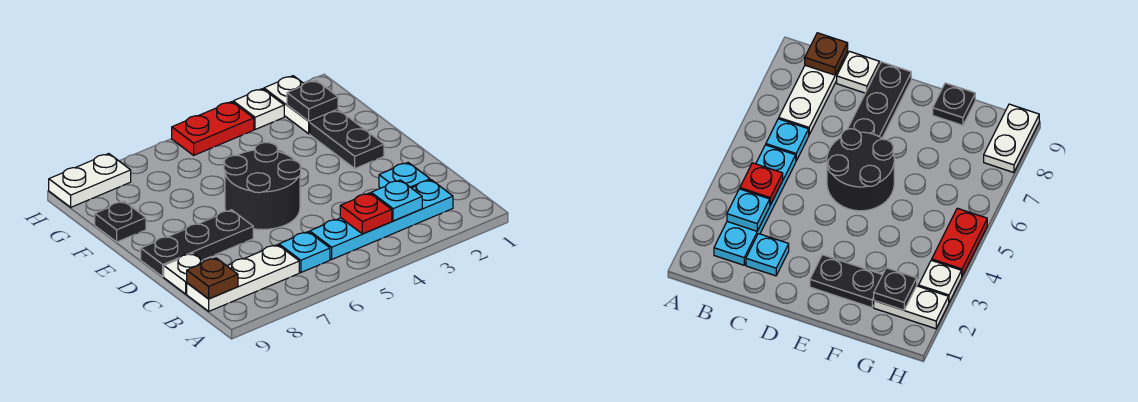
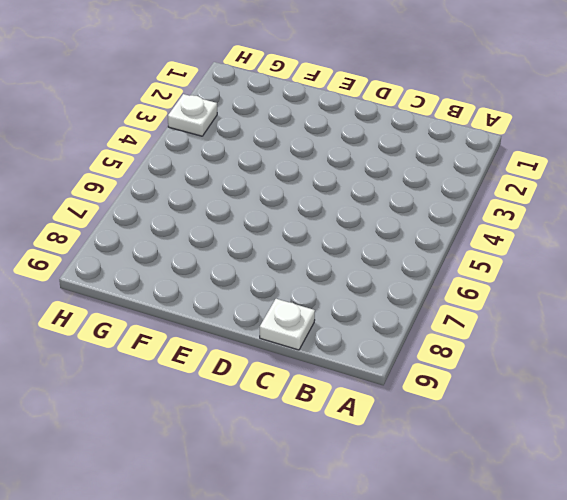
none -> cyan plate B2:B5 level 1
none -> cyan plate B6 level 1
none -> white plate B7:B9 level 1

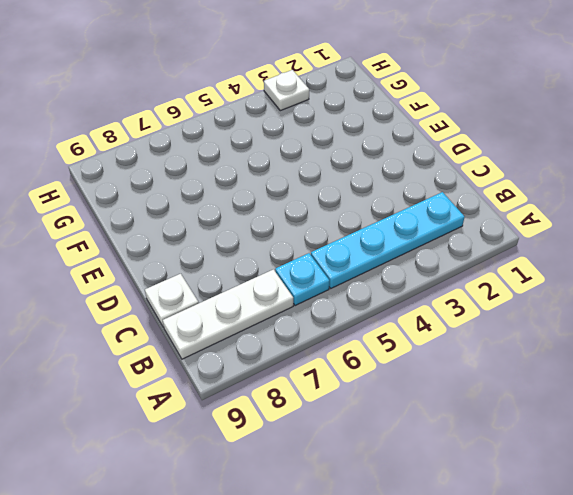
none -> cyan plate C2 level 1
none -> black round brick D5:E6 level 1
none -> black plate D7:D9 level 1

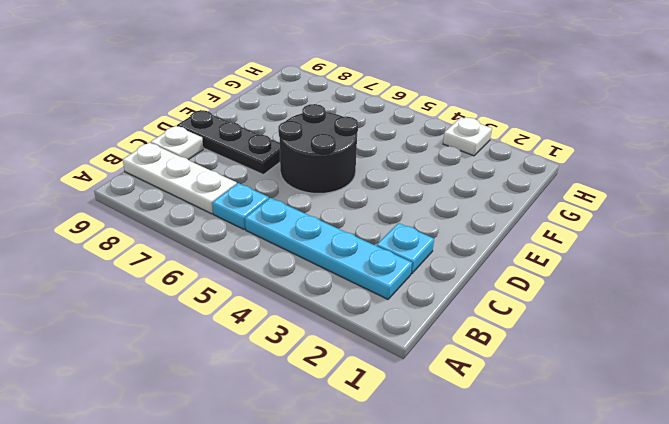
none -> black plate E2:F2 level 1
none -> black plate F9 level 1
none -> white plate G2:H2 level 1

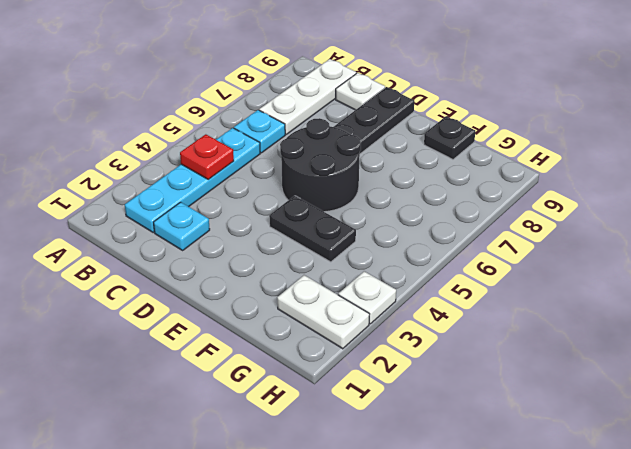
black plate E4:F4 level 1 -> black plate E2:F2 level 1
none -> red plate H4:H5 level 1
none -> white plate H8:H9 level 1
none -> cyan plate B3 level 2

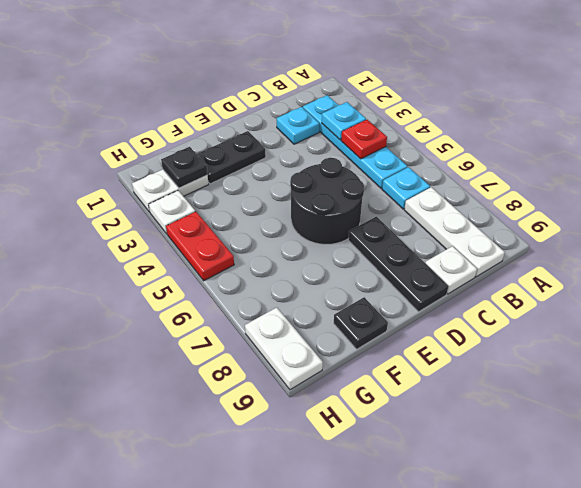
none -> brown plate B9 level 2

